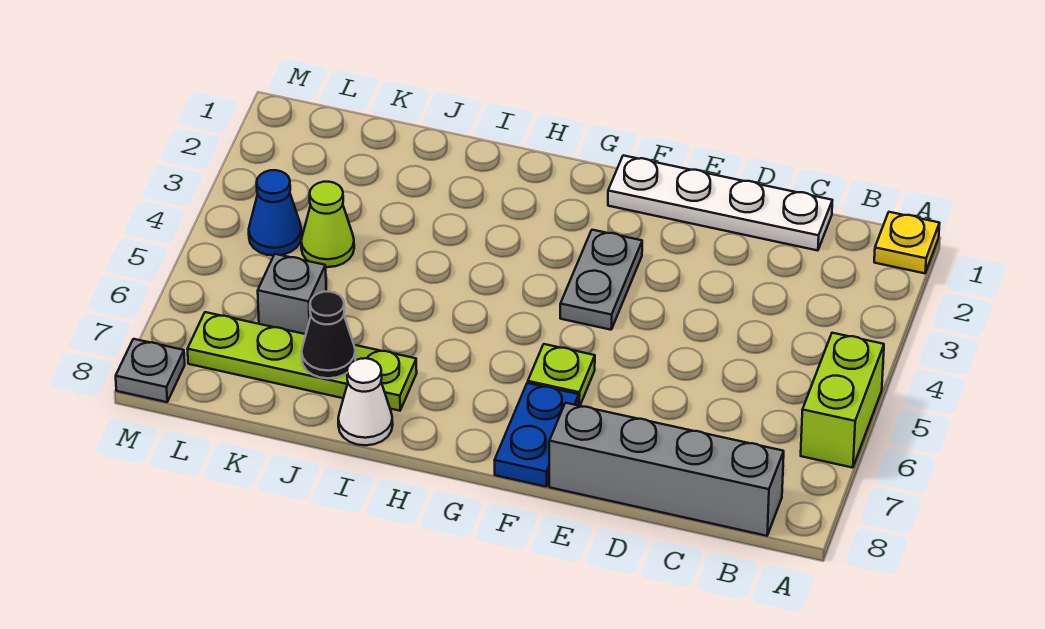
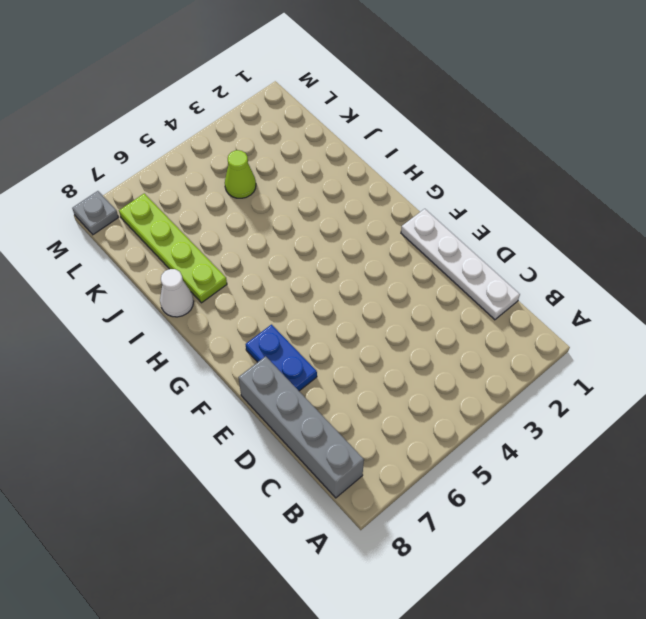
blue plate E7:F7 level 1 -> blue plate F7:F8 level 1
none -> yellow plate A1 level 1
none -> lime brick A5:A6 level 1
none -> grey plate F3:F4 level 1

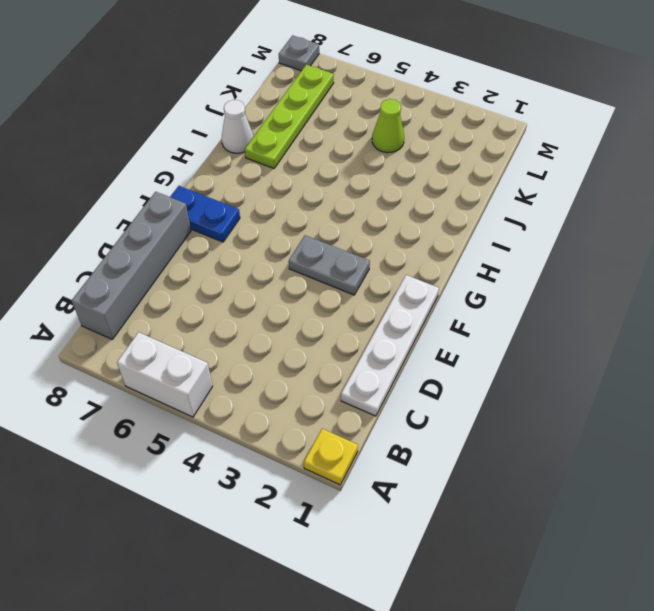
white brick A5:A6 level 1 -> lime brick A5:A6 level 1
none -> lime plate F6 level 1
none -> grey brick K6 level 1
none -> blue cone L4 level 1

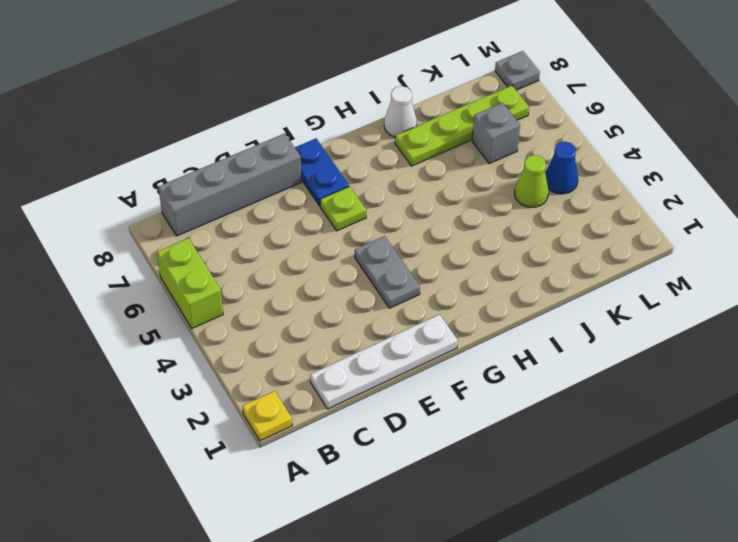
none -> black cone J7 level 2

